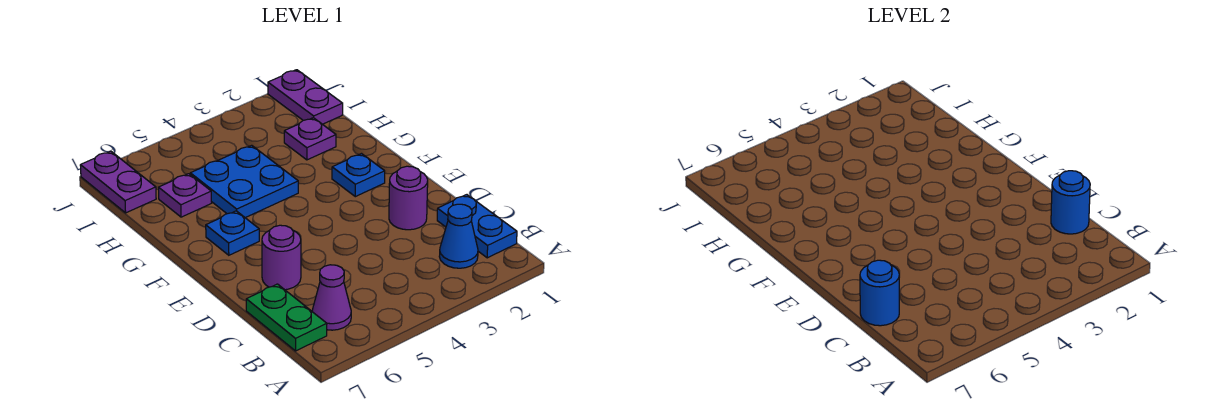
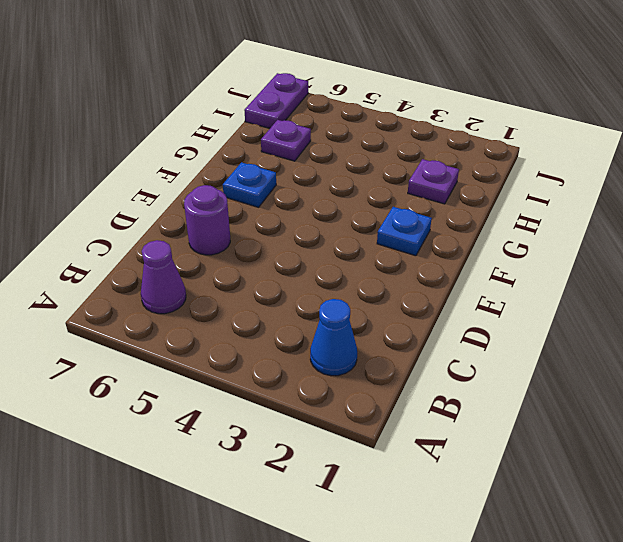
none -> blue plate B1:C1 level 1
none -> green plate B7:C7 level 1
none -> purple round brick D2 level 1

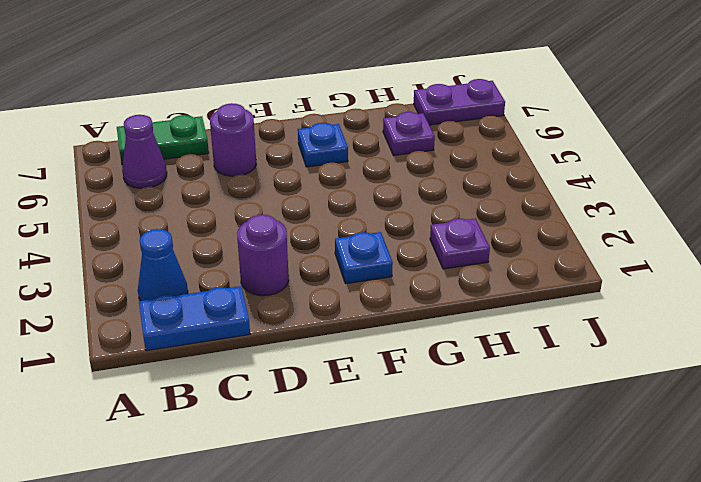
none -> blue plate G4:H5 level 1
none -> purple plate I1:J1 level 1
none -> blue round brick C1 level 2

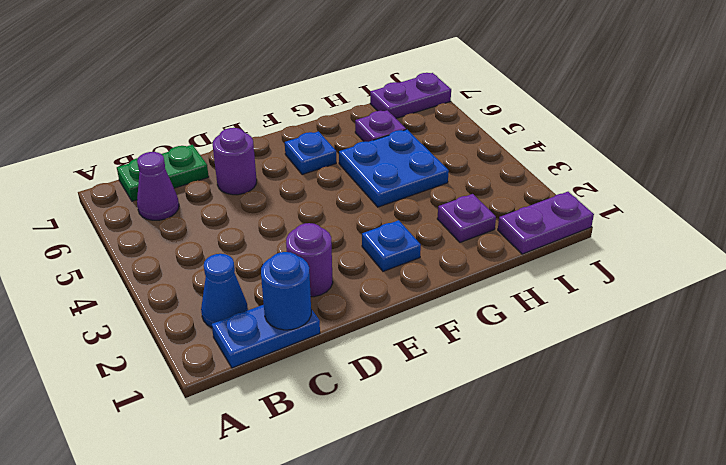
none -> blue round brick C7 level 2

